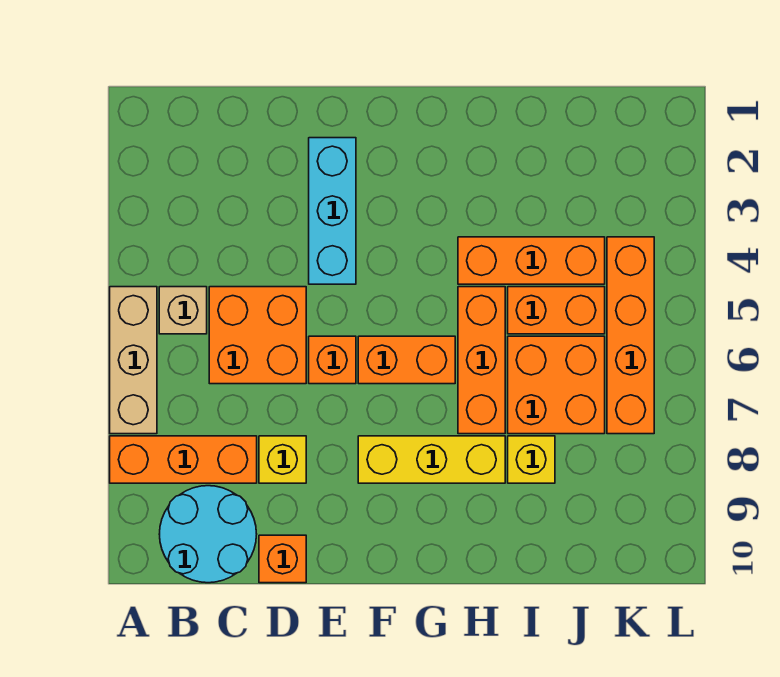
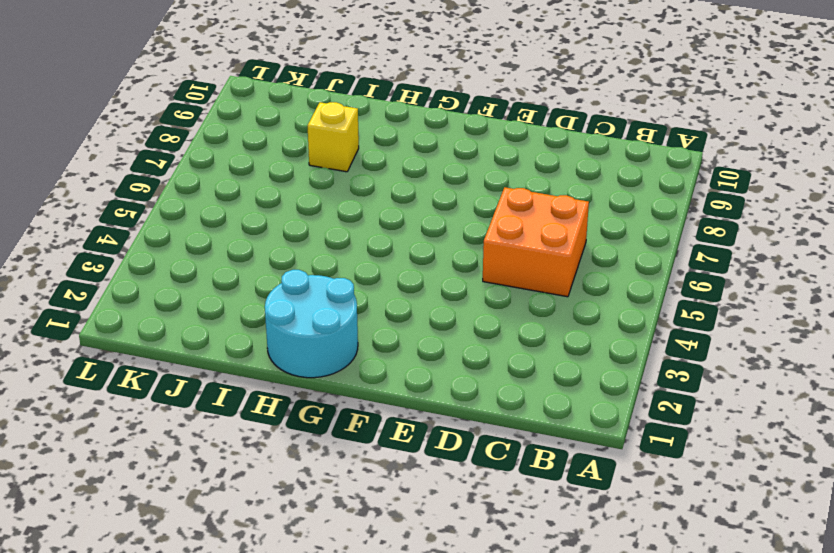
cyan round brick G1:H2 level 1 -> cyan round brick B9:C10 level 1
none -> tan brick A5:A7 level 1
none -> orange brick A8:C8 level 1
none -> tan brick B5 level 1

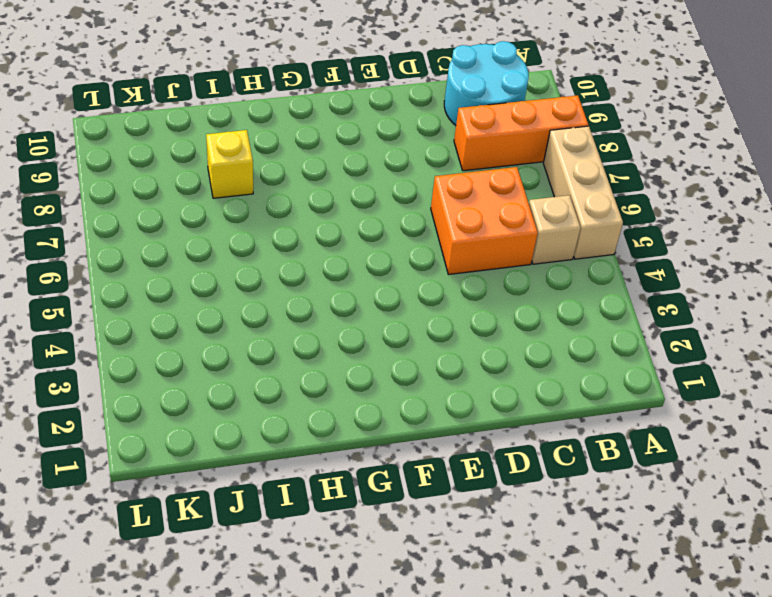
none -> yellow brick D8 level 1
none -> orange brick D10 level 1
none -> cyan brick E2:E4 level 1

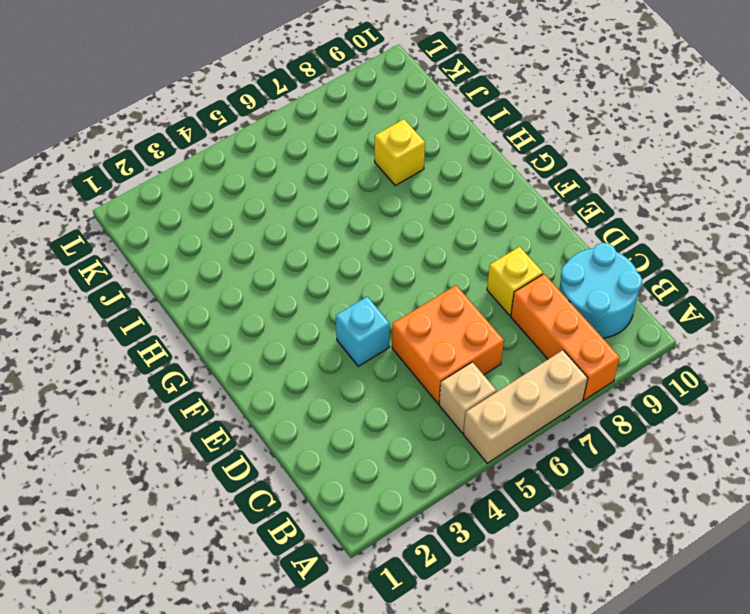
cyan brick E4 level 1 -> cyan brick E2:E4 level 1
none -> orange brick D10 level 1
none -> orange brick E6 level 1
none -> orange brick F6:G6 level 1

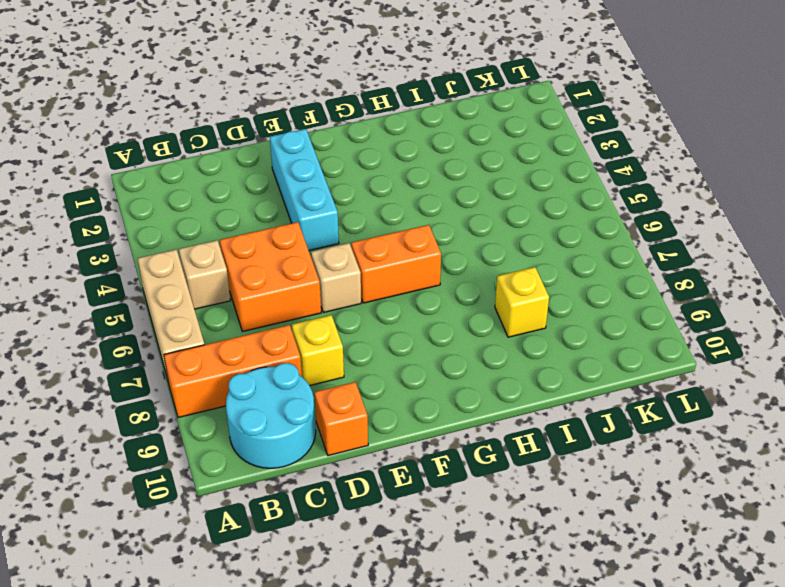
tan brick E6 level 1 -> orange brick E6 level 1
none -> yellow brick F8:H8 level 1
none -> orange brick H4:J4 level 1
none -> orange brick H5:H7 level 1

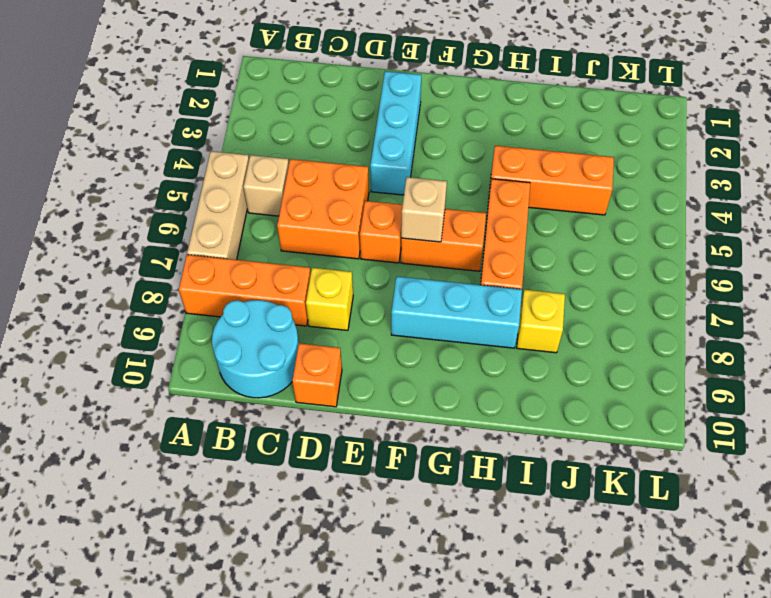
tan brick F6 level 2 -> none
cyan brick F8:H8 level 1 -> yellow brick F8:H8 level 1
none -> orange brick I5:J5 level 1
none -> orange brick I6:J7 level 1
none -> orange brick K4:K7 level 1

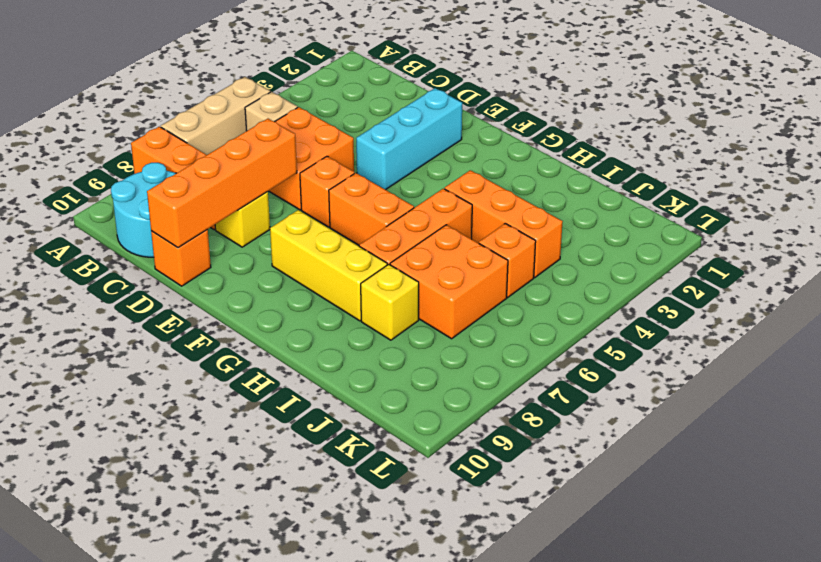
orange brick D7:D10 level 2 -> orange brick K4:K7 level 1
orange brick J5 level 1 -> orange brick I5:J5 level 1

